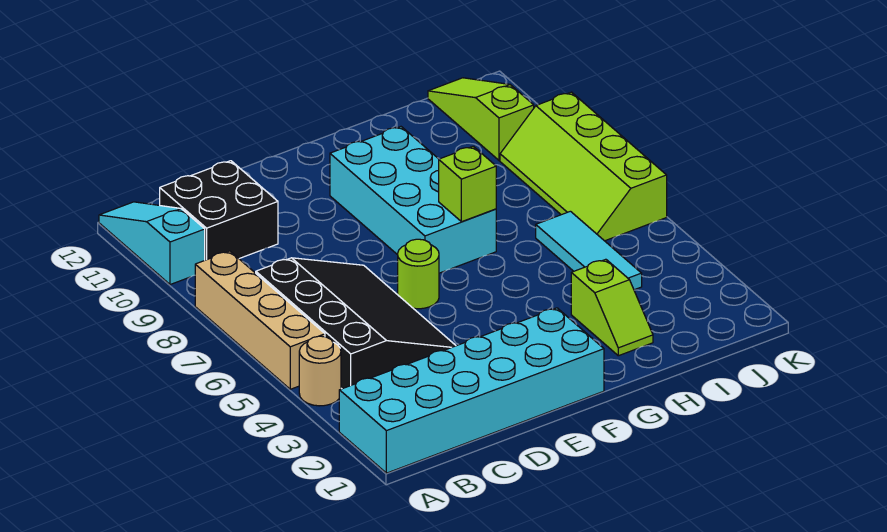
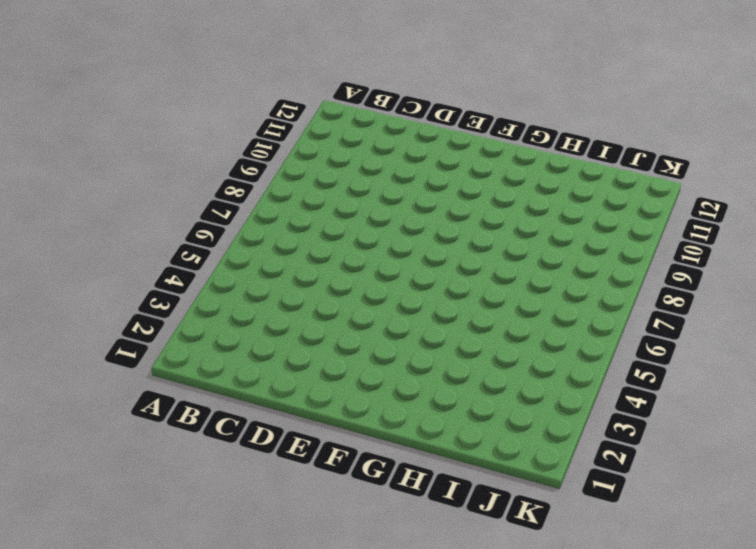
none -> cyan brick A1:F2 level 1
none -> tan round brick A4 level 1
none -> tan brick A5:A8 level 1

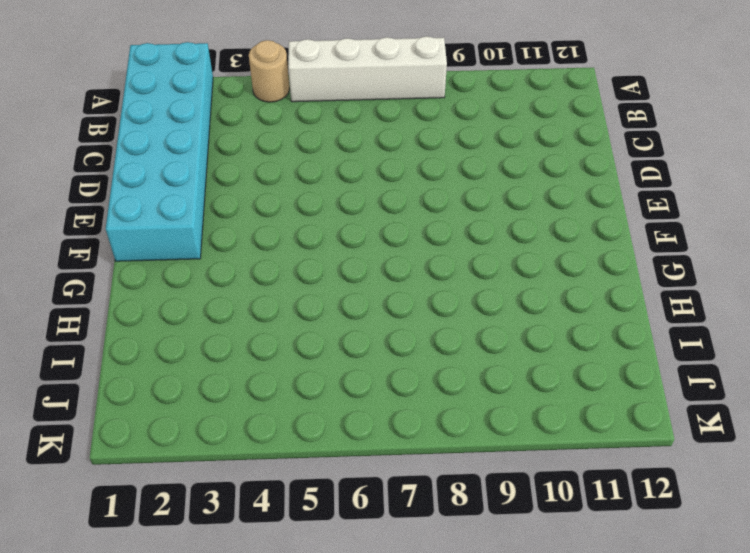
white brick A5:A8 level 1 -> tan brick A5:A8 level 1
none -> cyan slope A10:A12 level 1 top 10
none -> black slope B4:D7 level 1 top B
none -> black brick B10:C11 level 1

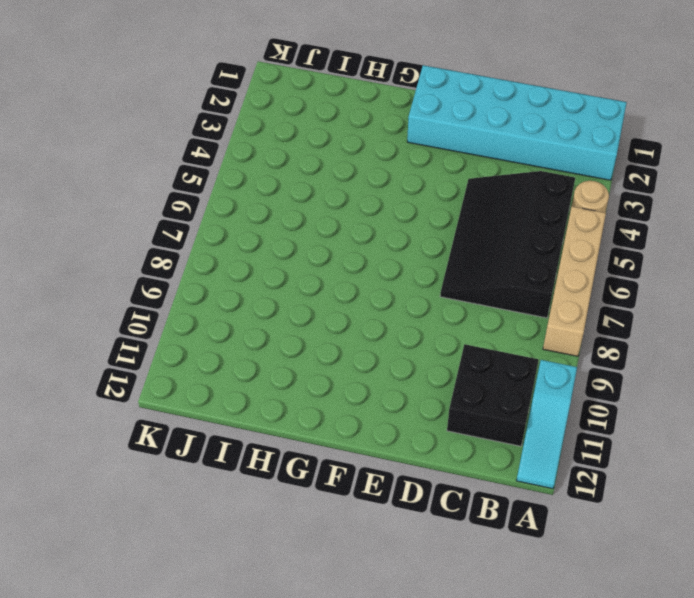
none -> lime round brick E6 level 1
none -> cyan brick F7:G10 level 1
none -> lime slope H2:H3 level 1 top 3

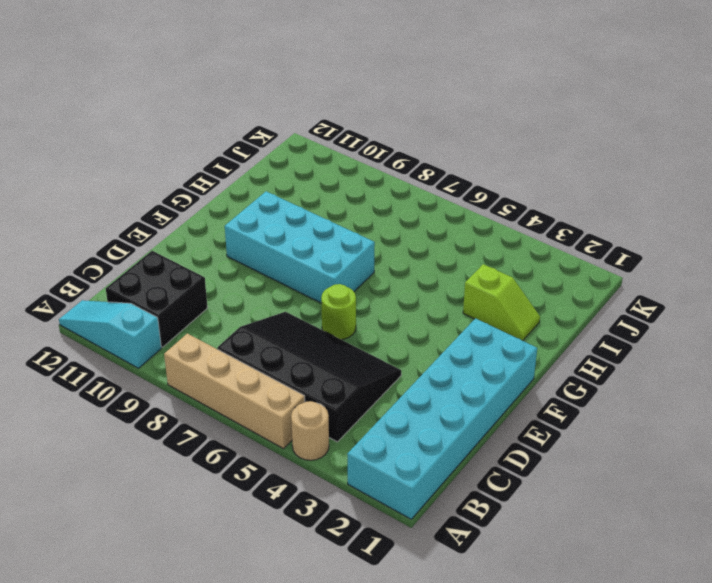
none -> cyan tile I4:I6 level 1
none -> lime slope J6:K9 level 1 top K
none -> lime slope J10:J12 level 1 top 10

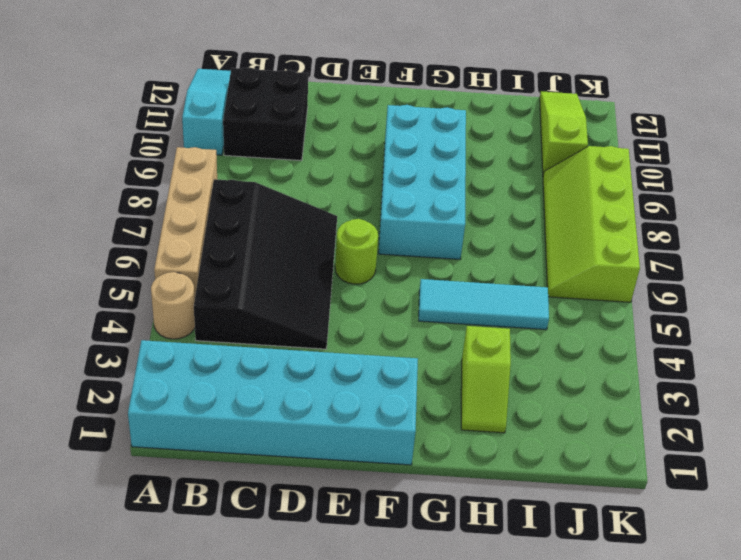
cyan tile G5:I5 level 1 -> cyan tile I4:I6 level 1
none -> lime brick G7 level 2

